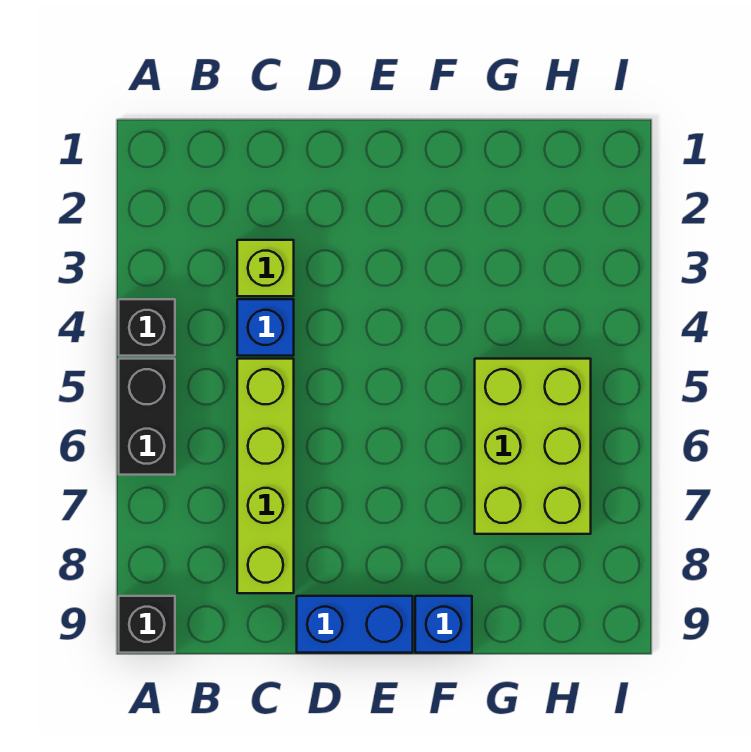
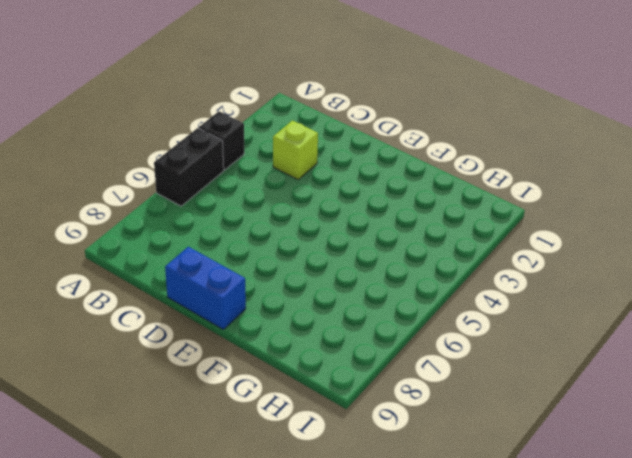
none -> black brick A9 level 1
none -> blue brick C4 level 1

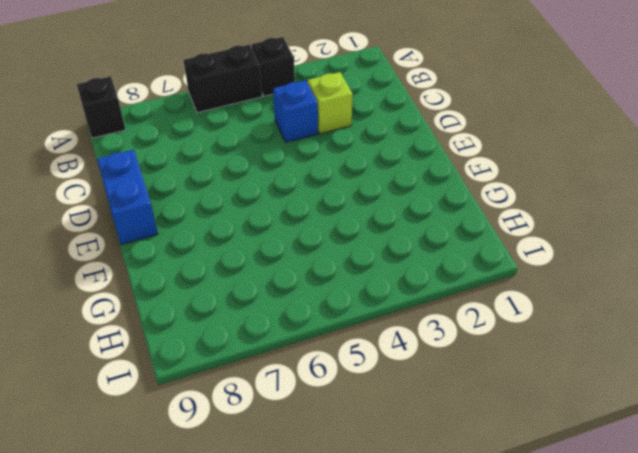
none -> lime brick C5:C8 level 1
none -> blue brick F9 level 1

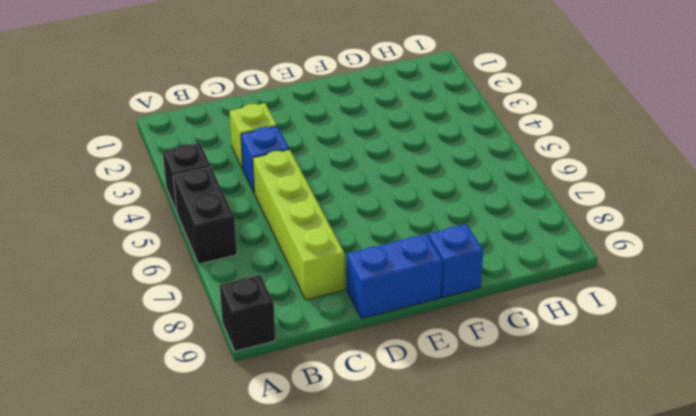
none -> lime brick G5:H7 level 1

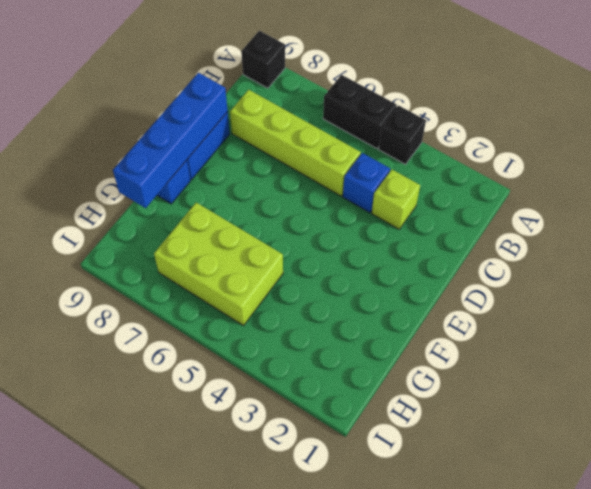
blue brick D9:G9 level 2 -> none

